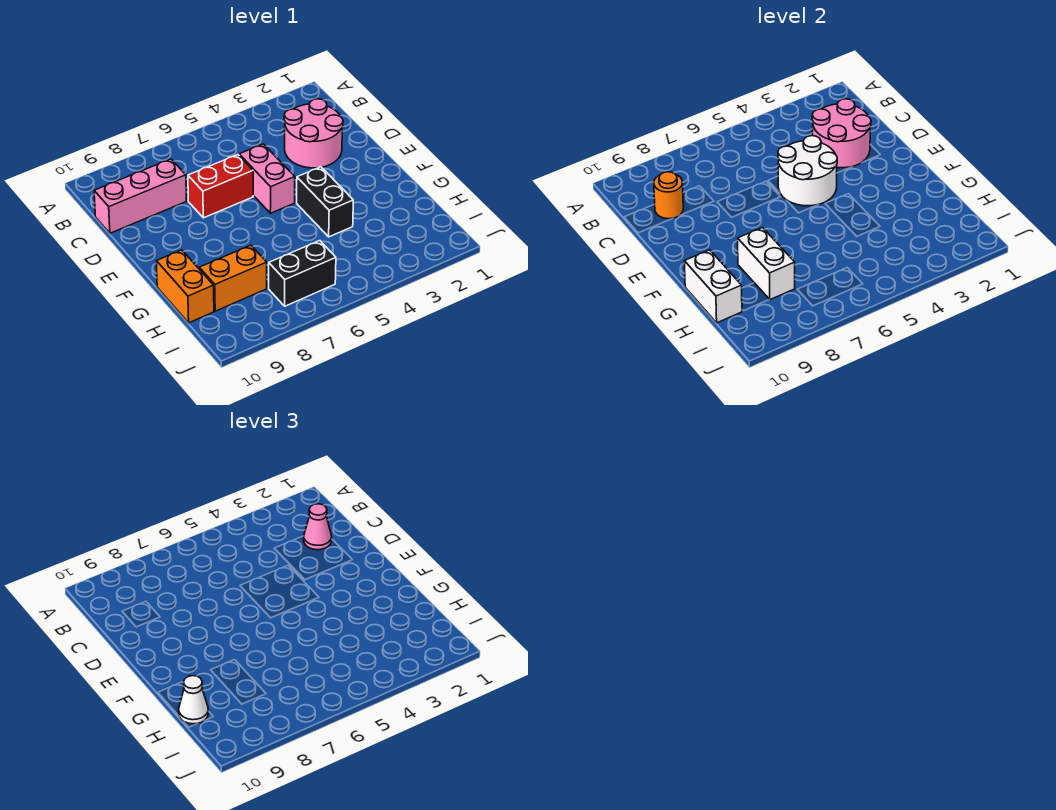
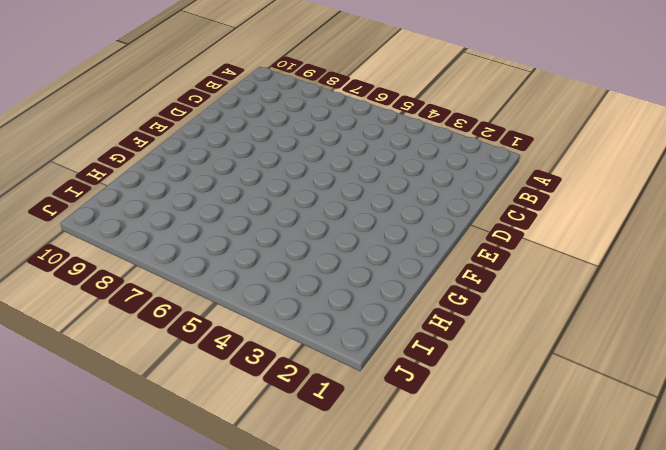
none -> pink round brick C2:D3 level 1
none -> pink brick C8:C10 level 1
none -> pink brick D5:E5 level 1

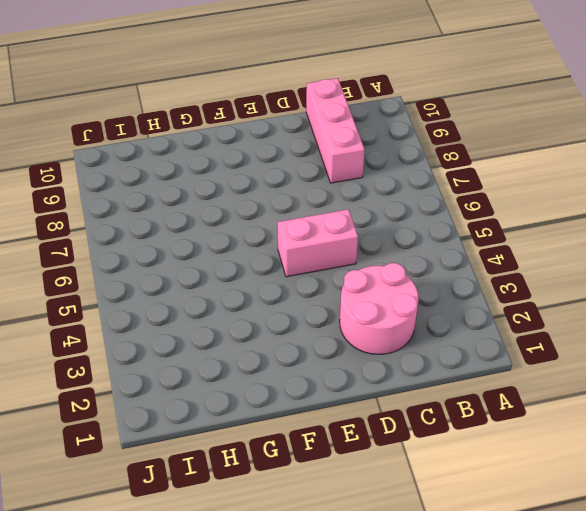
none -> red brick D6:D7 level 1
none -> black brick F4:G4 level 1
none -> orange brick G10:H10 level 1

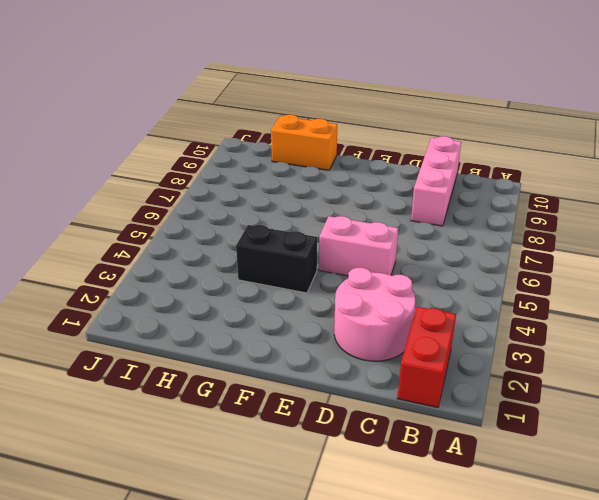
red brick B1:B2 level 1 -> red brick D6:D7 level 1
none -> orange brick H8:H9 level 1
none -> black brick I6:I7 level 1
none -> pink round brick C2:D3 level 2

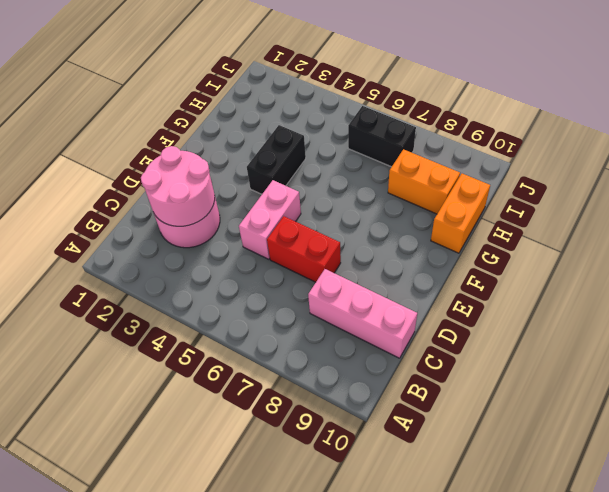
none -> orange round brick C9 level 2
none -> white round brick D4:E5 level 2
none -> white brick G8:H8 level 2

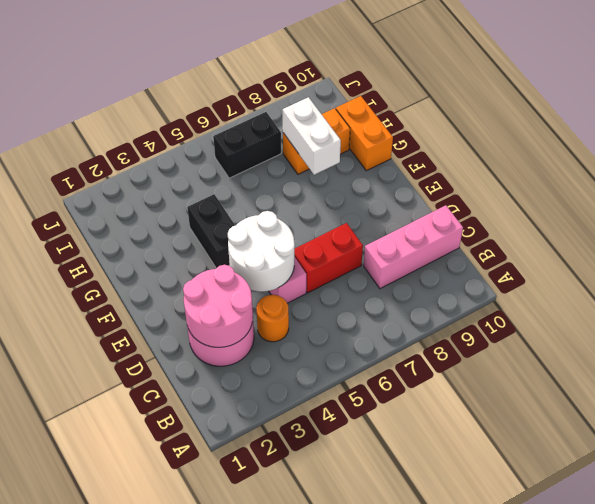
orange round brick C4 level 1 -> orange round brick C9 level 2
none -> white brick G10:H10 level 2
none -> pink cone C2 level 3
none -> white cone H10 level 3

